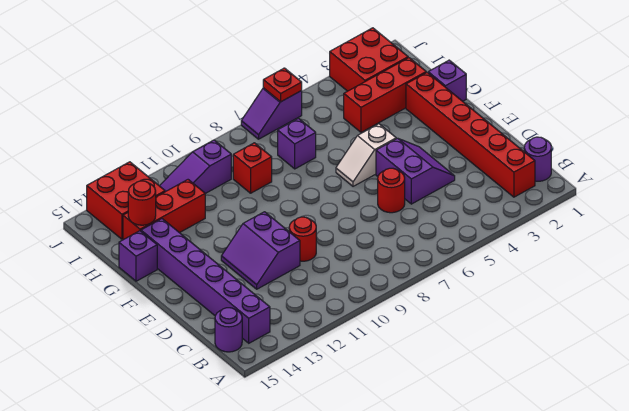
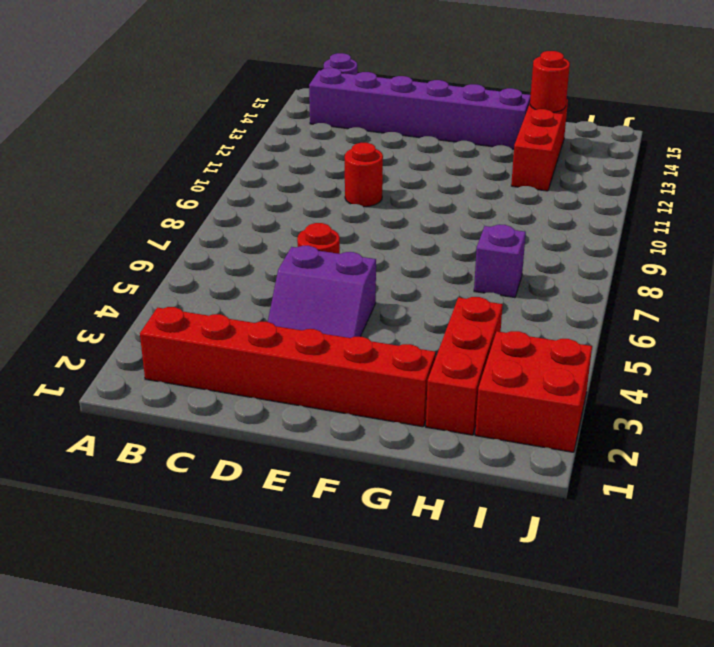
none -> purple round brick B1 level 1
none -> purple slope D11:E12 level 1 top 11
none -> white slope F5:F6 level 1 top 5

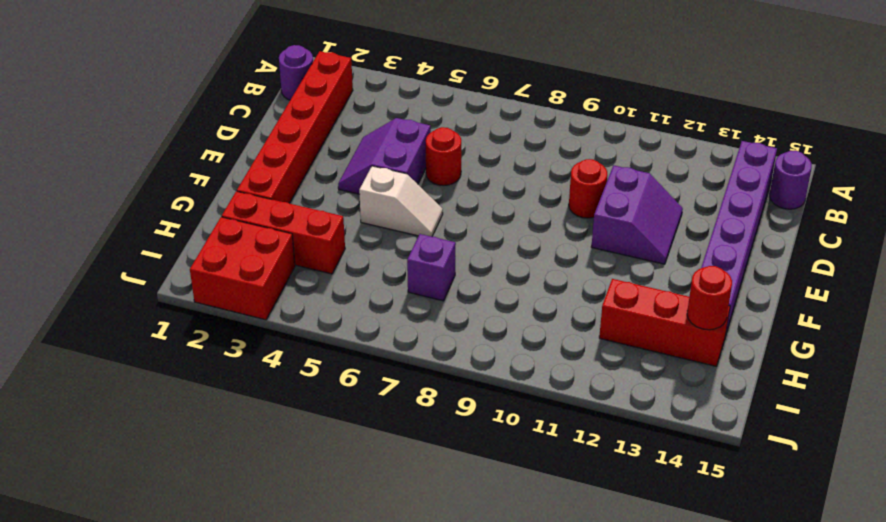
none -> purple brick G1 level 1
none -> purple brick G15 level 1
none -> red brick H9 level 1

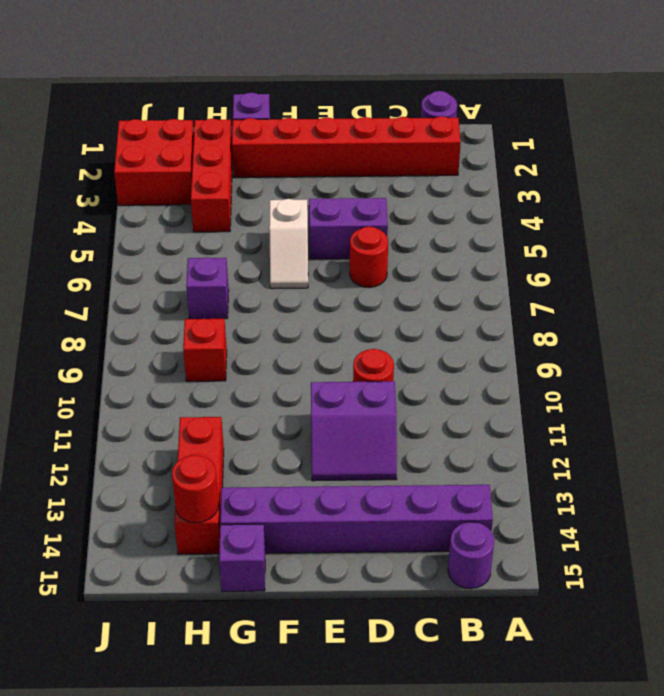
none -> purple slope I10:I12 level 1 top 10
none -> red brick I13:J14 level 1
none -> purple slope J6:J7 level 1 top 6

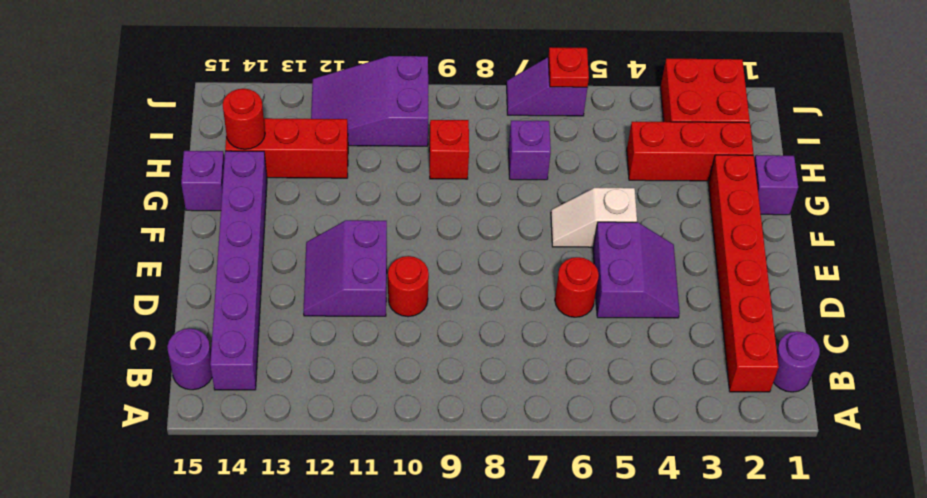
purple slope I10:J12 level 1 top 10 -> purple slope I10:I12 level 1 top 10
none -> red brick I13:J14 level 1

